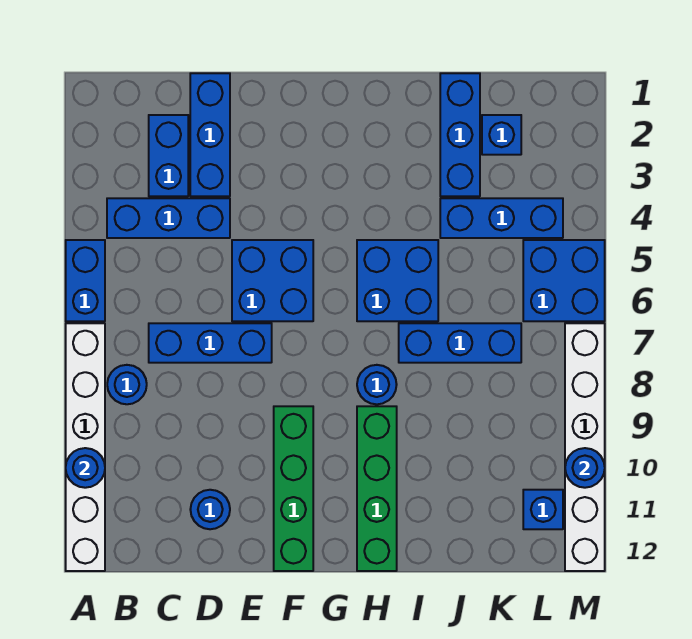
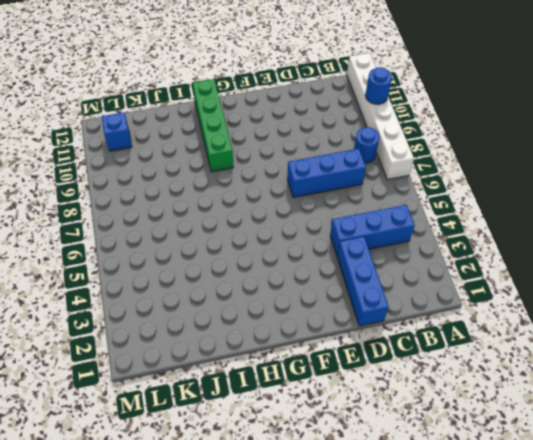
none -> blue brick A5:A6 level 1
none -> blue brick C2:C3 level 1
none -> blue round brick D11 level 1

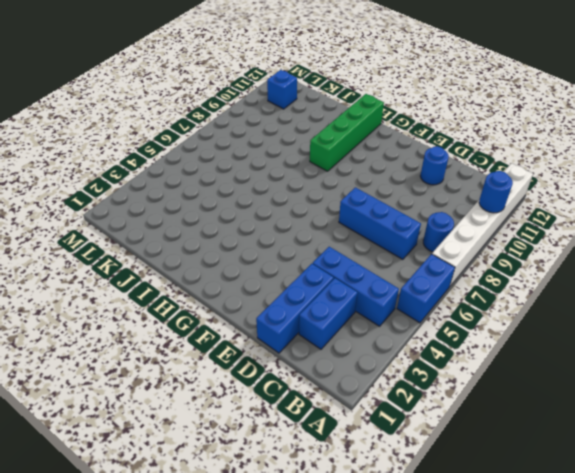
none -> blue brick E5:F6 level 1
none -> green brick F9:F12 level 1
none -> blue brick H5:I6 level 1

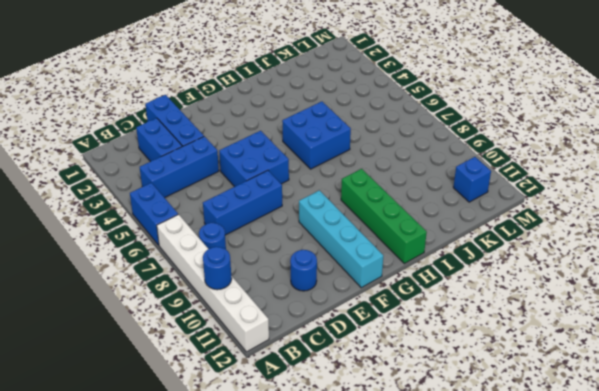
cyan brick F9:F12 level 1 -> green brick F9:F12 level 1
none -> blue round brick H8 level 1
none -> blue brick I7:K7 level 1
none -> blue brick J1:J3 level 1

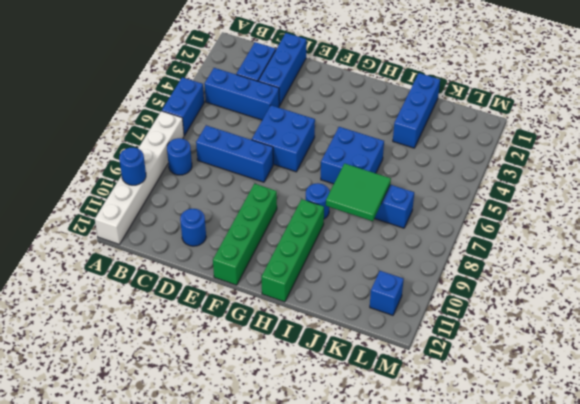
green tile I7:J8 level 2 -> none
none -> blue brick J4:L4 level 1
none -> blue brick K2 level 1
none -> blue brick L5:M6 level 1

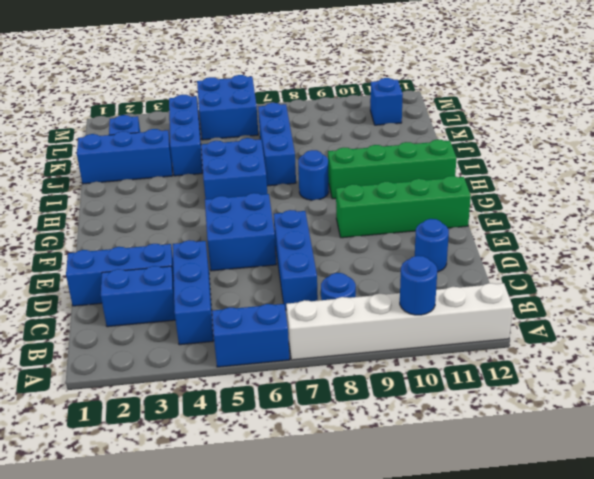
none -> white brick M7:M12 level 1
none -> blue round brick M10 level 2

